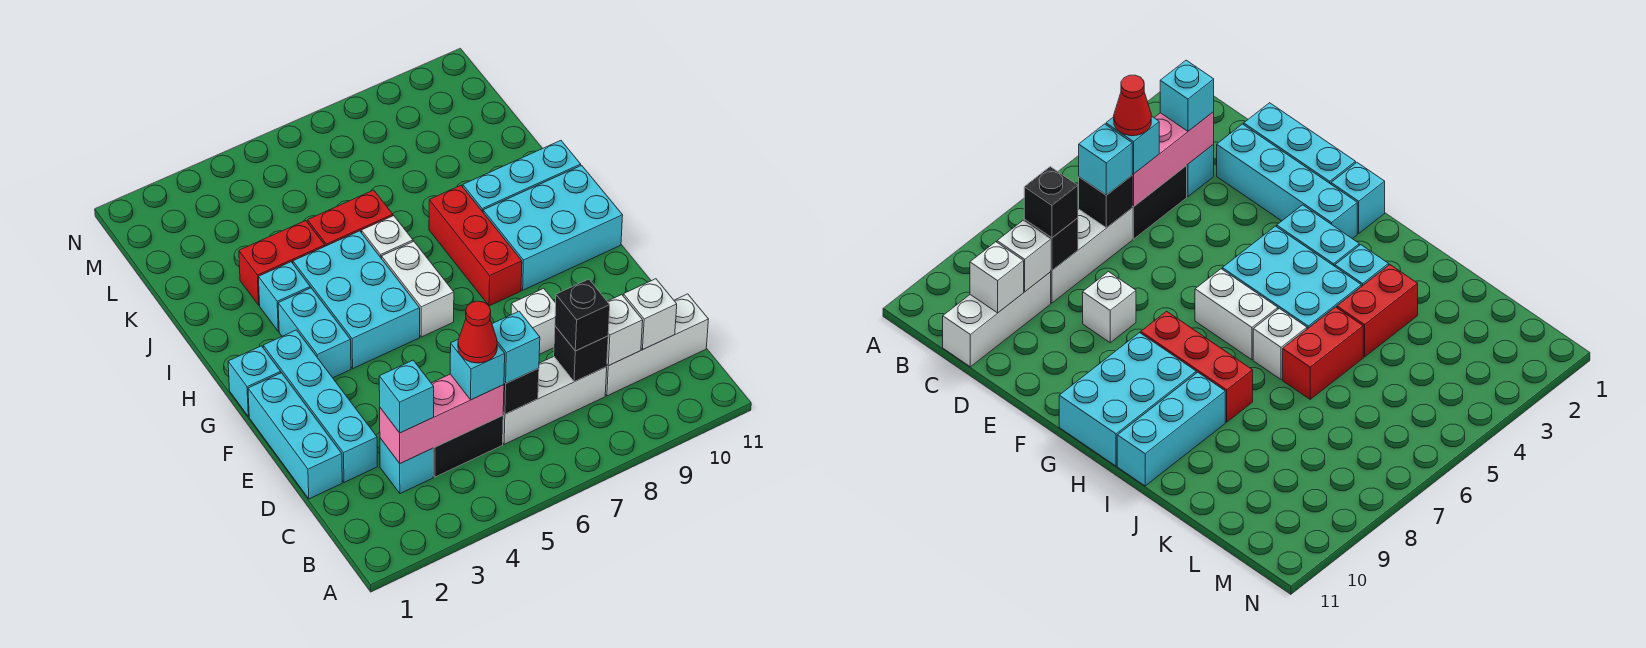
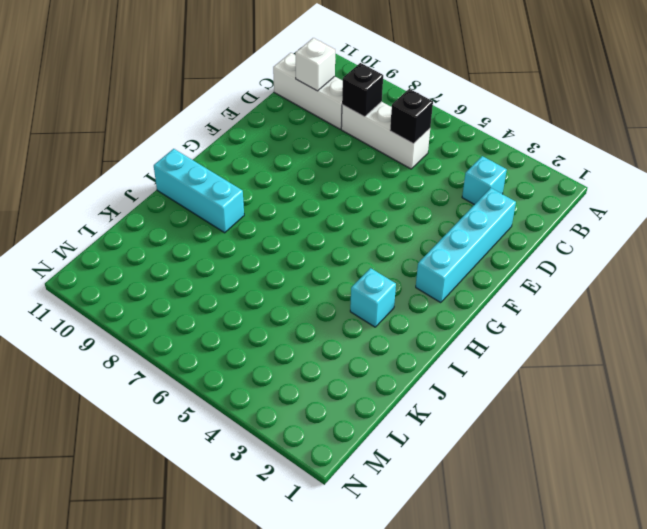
none -> black brick C4:C5 level 1
none -> cyan brick D1:F1 level 1
none -> white brick E8 level 1

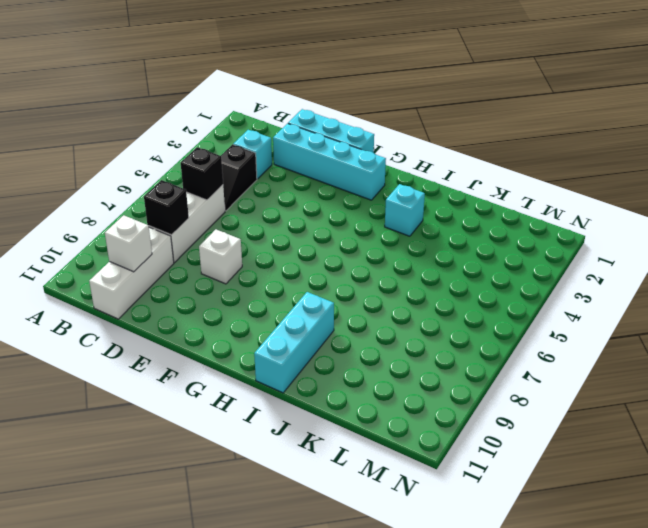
black slope C4:C5 level 1 top 4 -> black brick C4:C5 level 1
none -> cyan brick G1 level 1
none -> cyan brick G3:H3 level 1
none -> cyan brick G4:I5 level 1

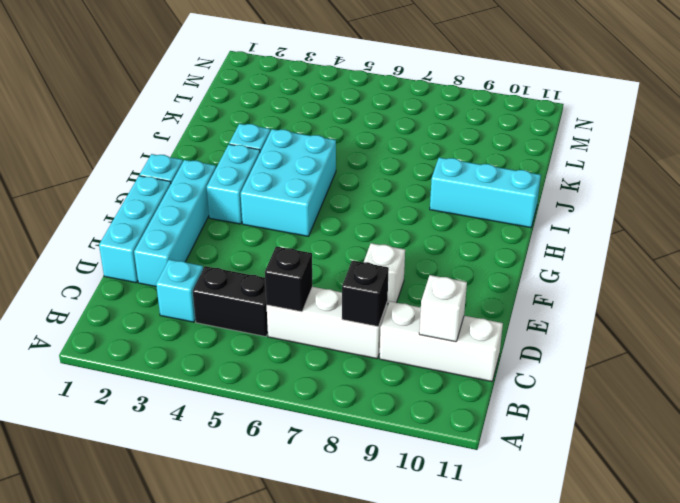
none -> white brick G6:H6 level 1
none -> red brick G8:I8 level 1
none -> cyan brick G9:H11 level 1

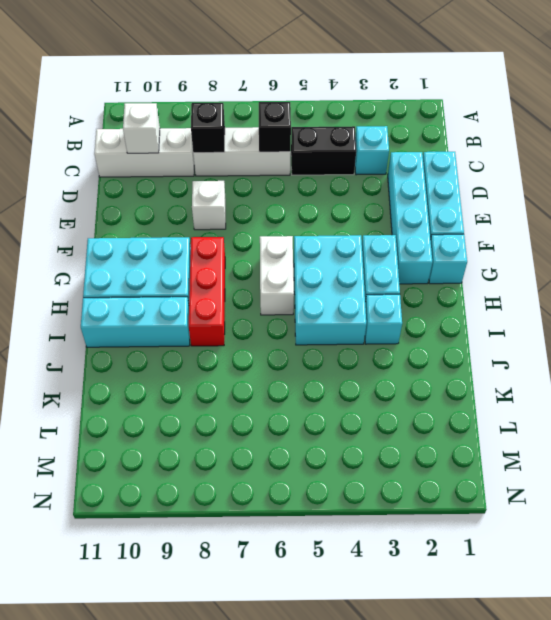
none -> white brick I6 level 1
none -> red brick J3:J4 level 1
none -> red brick J5:J6 level 1

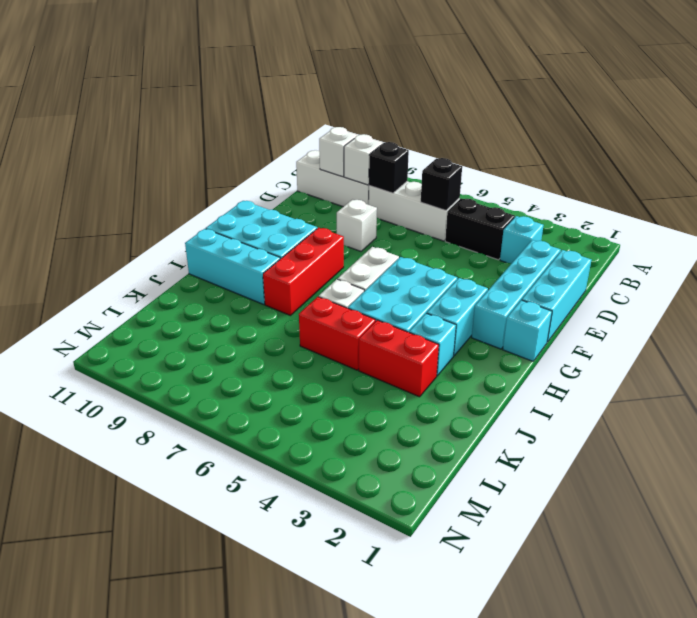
none -> pink brick C3:C5 level 2
none -> cyan brick C3 level 3
none -> cyan brick C5 level 3

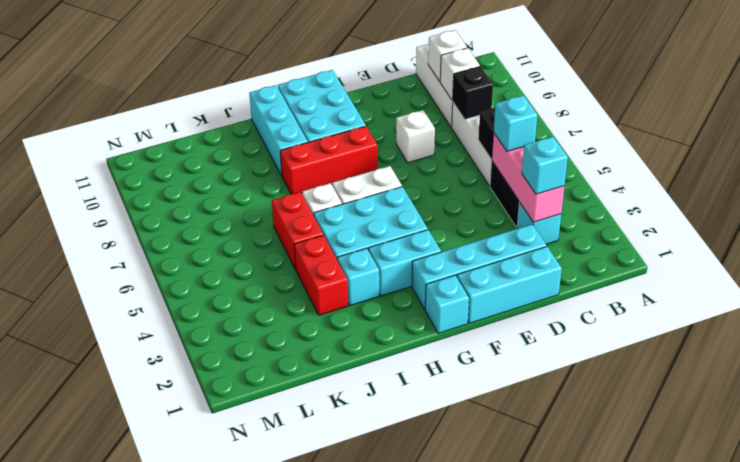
none -> cyan brick C6 level 3
none -> black brick C8 level 3
none -> red cone C5 level 4

